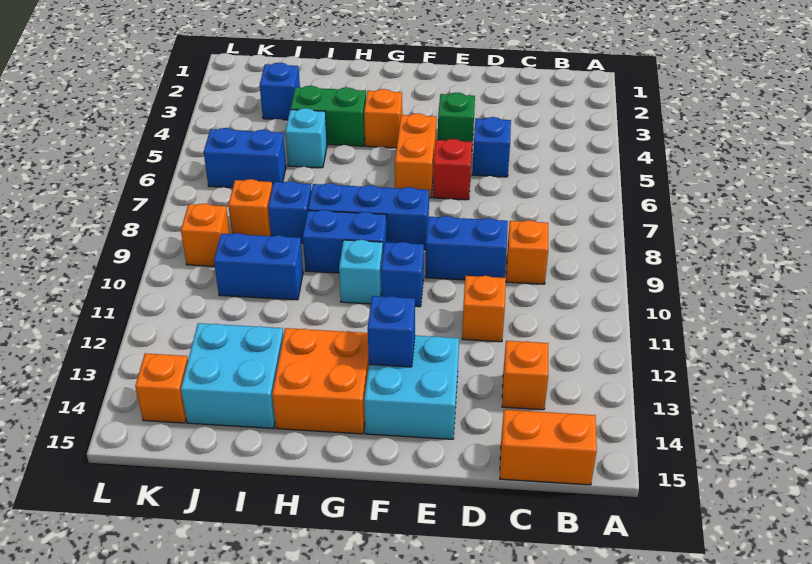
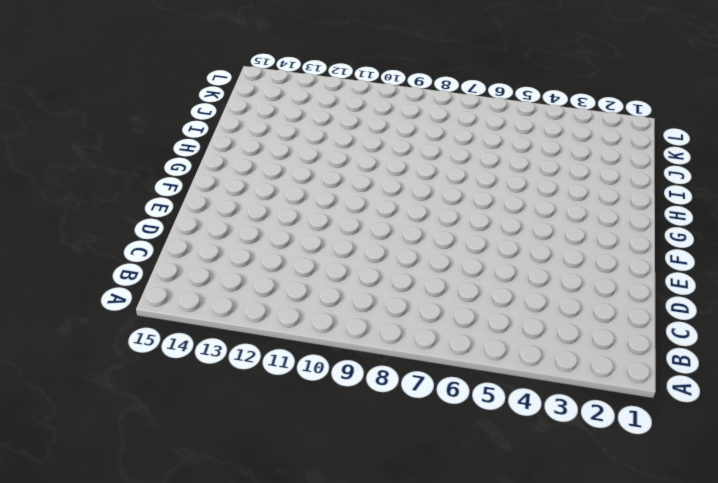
none -> orange brick B15:C15 level 1
none -> orange brick C9 level 1
none -> orange brick C13 level 1

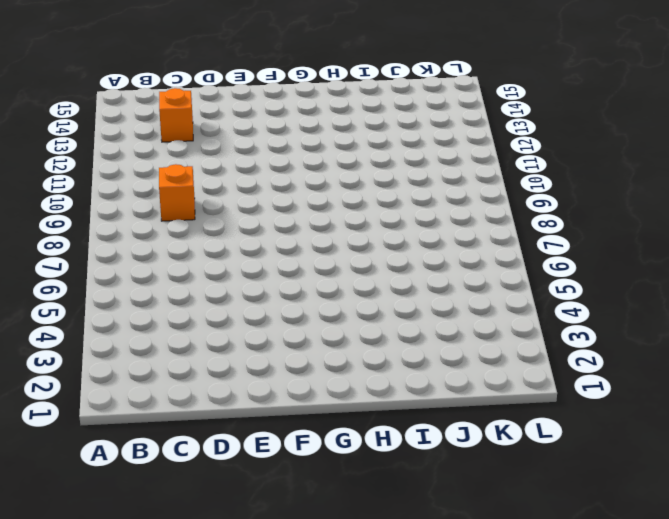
none -> orange brick B15:C15 level 1
none -> blue brick D5 level 1
none -> blue brick D9:E9 level 1

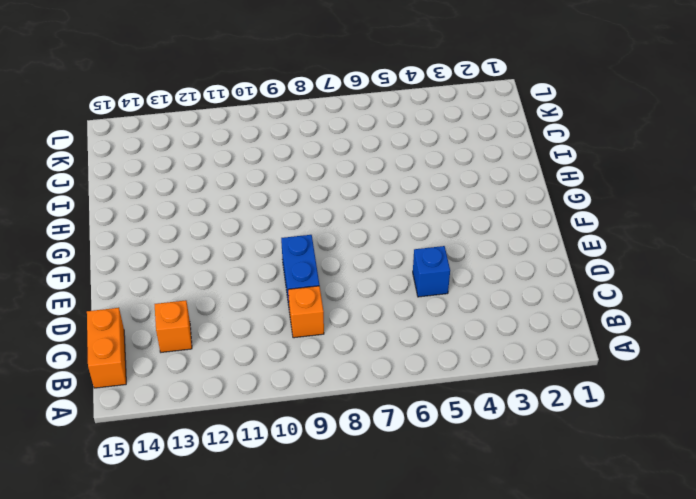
none -> orange brick D11 level 1
none -> green brick E4 level 1
none -> red brick E6 level 1

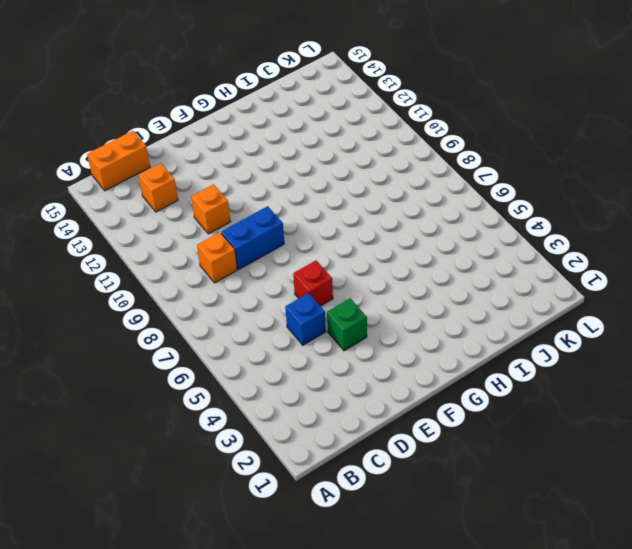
none -> cyan brick E13:F14 level 1
none -> orange brick F5:F6 level 1
none -> blue brick F8:H8 level 1

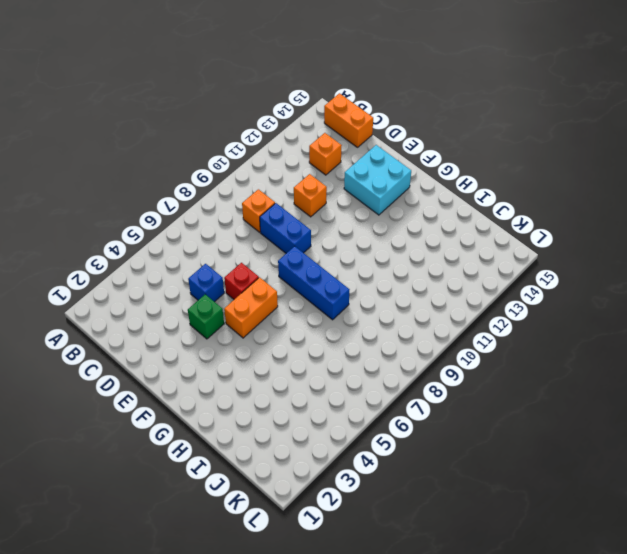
none -> blue brick F10 level 1
none -> orange brick G4 level 1
none -> blue brick G9:H9 level 1

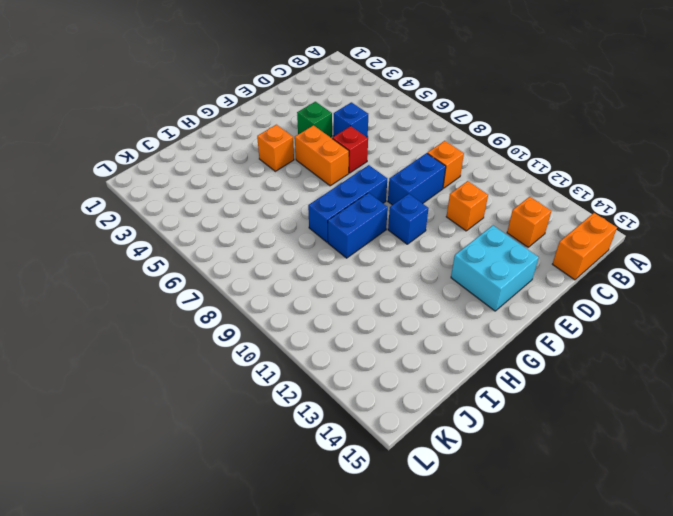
none -> cyan brick G10 level 1
none -> orange brick G13:H14 level 1
none -> green brick H4:I4 level 1

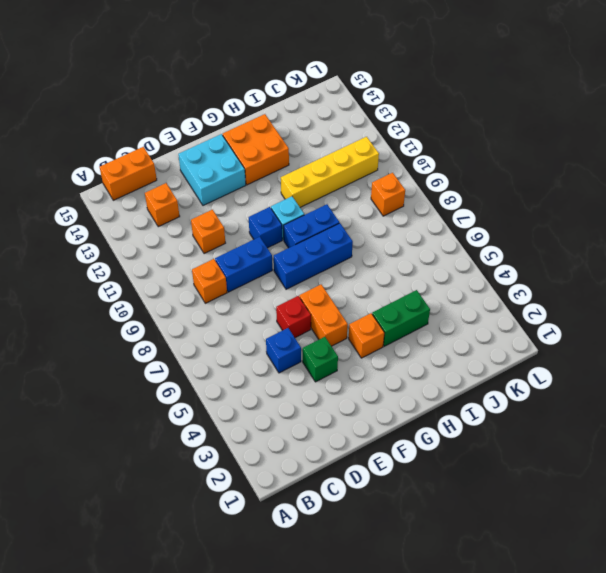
yellow brick H11:K11 level 1 -> none
none -> cyan brick I5 level 1
none -> blue brick I8 level 1
none -> blue brick I10:J10 level 1

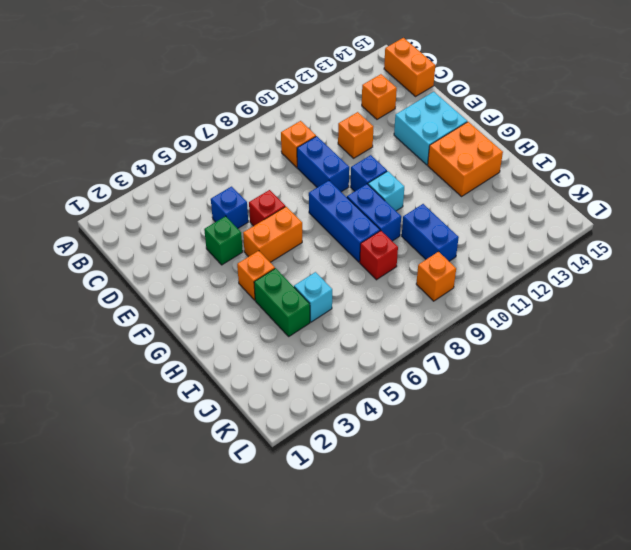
red brick I8 level 1 -> blue brick I8 level 1
none -> cyan brick I13:J14 level 1
none -> blue brick J3 level 1
none -> blue brick J6:K6 level 1

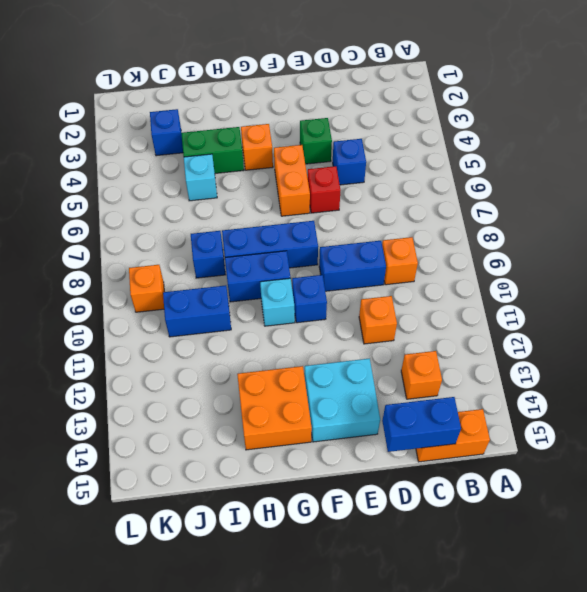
blue brick C15:D15 level 2 -> blue brick J6:K6 level 1
none -> cyan brick I13:J14 level 1
none -> orange brick J8 level 1
none -> orange brick K14 level 1

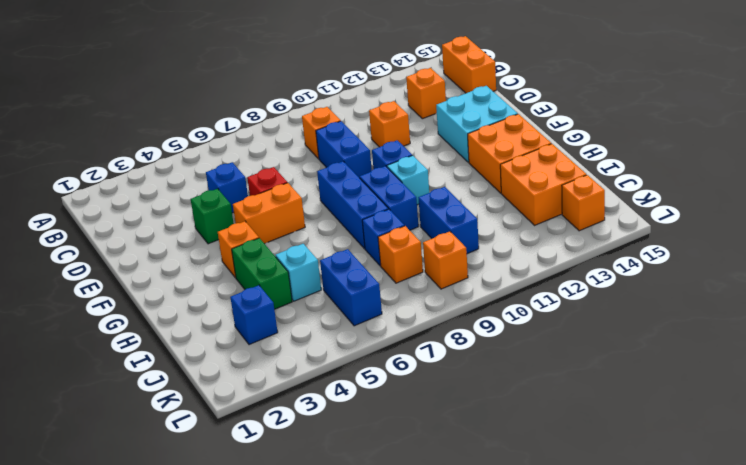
orange brick I13:J14 level 1 -> cyan brick I13:J14 level 1
none -> blue brick F13 level 2

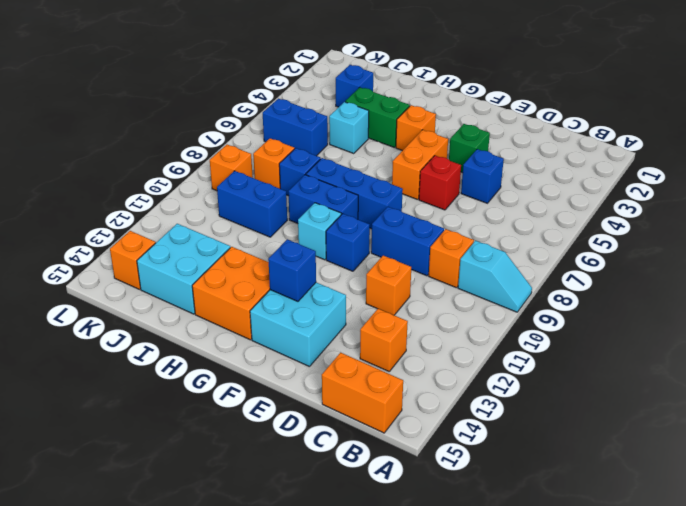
cyan slope A9:B9 level 1 top B -> none

